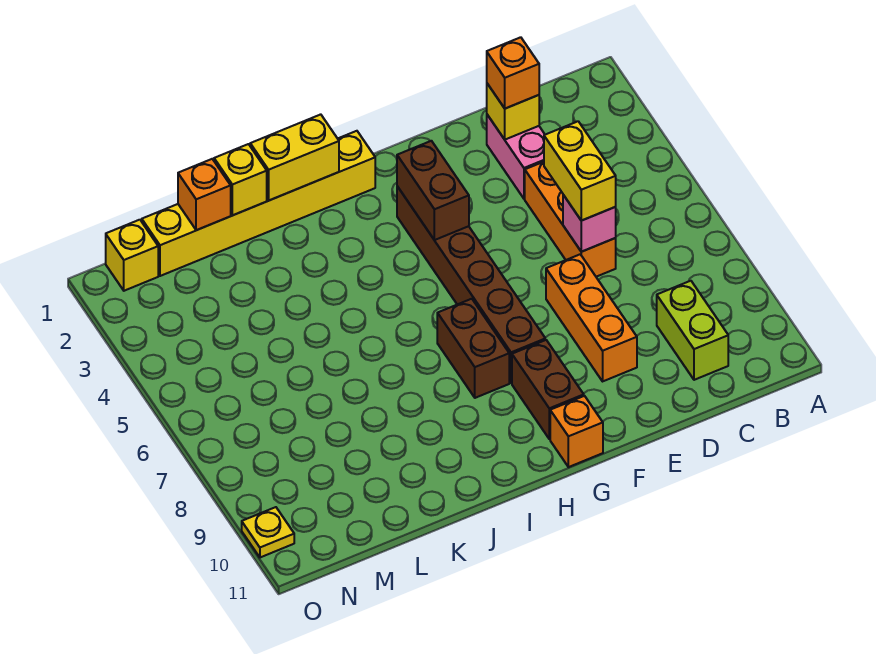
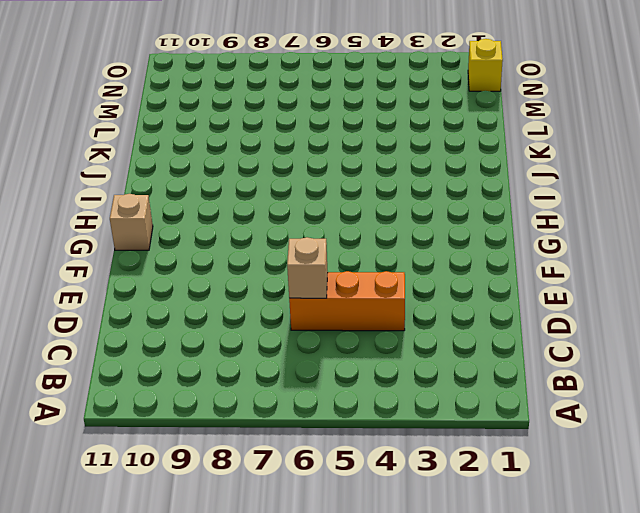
tan brick D6 level 2 -> pink brick D6 level 2
tan brick G11 level 1 -> orange brick G11 level 1
none -> lime brick C9:C10 level 1
none -> pink brick D2:D3 level 1
none -> orange brick E7:E9 level 1

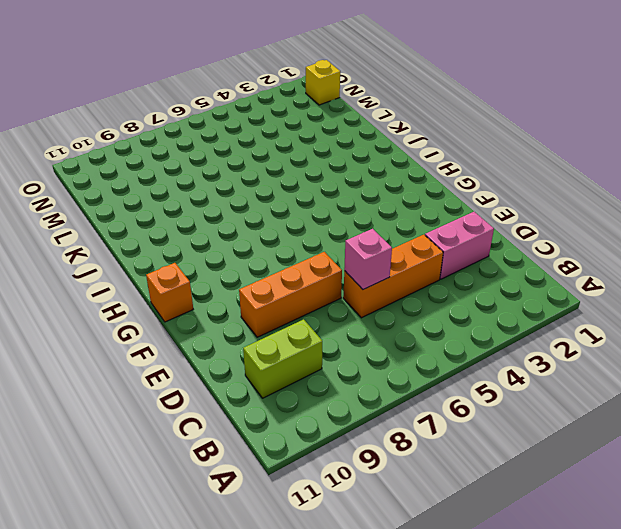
none -> brown brick G3:G8 level 1
none -> brown brick G9:G10 level 1
none -> yellow brick H1:M1 level 1

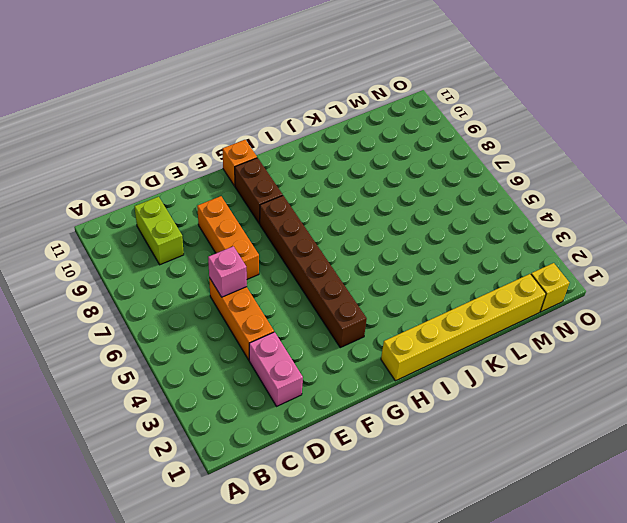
none -> brown brick H7:H8 level 1
none -> yellow plate O10 level 1
none -> yellow brick D2 level 2

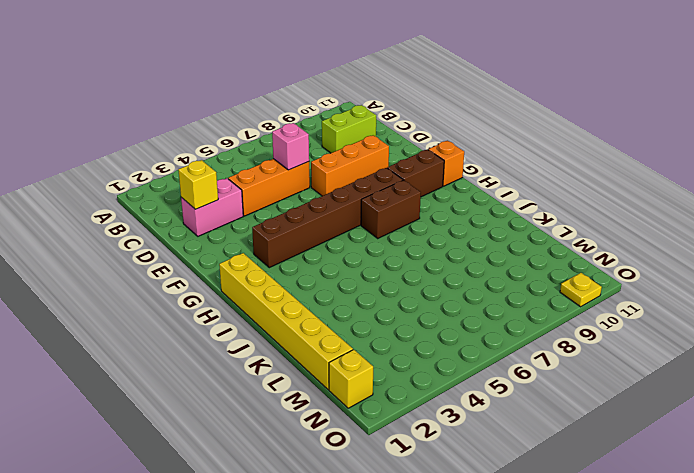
none -> brown brick G3:G4 level 2
none -> yellow brick I1:J1 level 2
none -> yellow brick K1 level 2

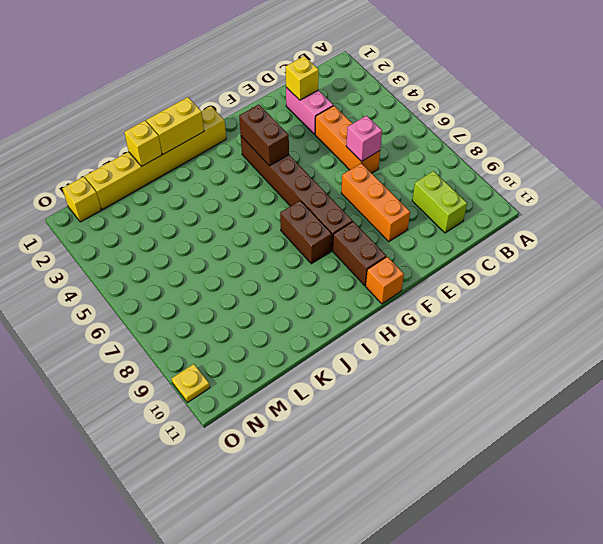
none -> orange brick L1 level 2
none -> orange brick D2 level 3
none -> yellow brick D5:D6 level 3

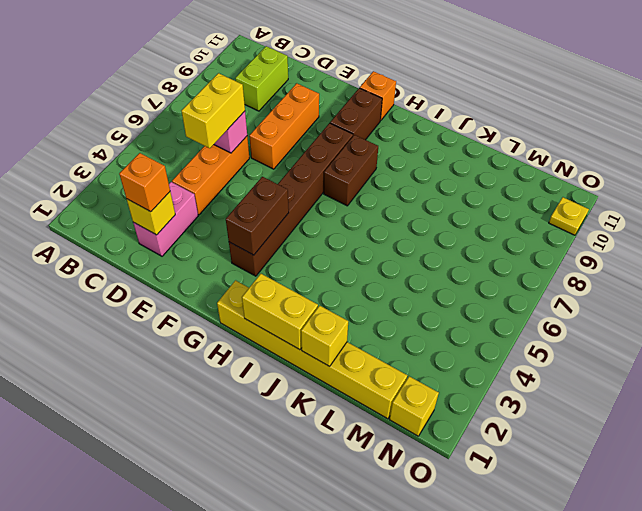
none -> orange brick L1 level 2

